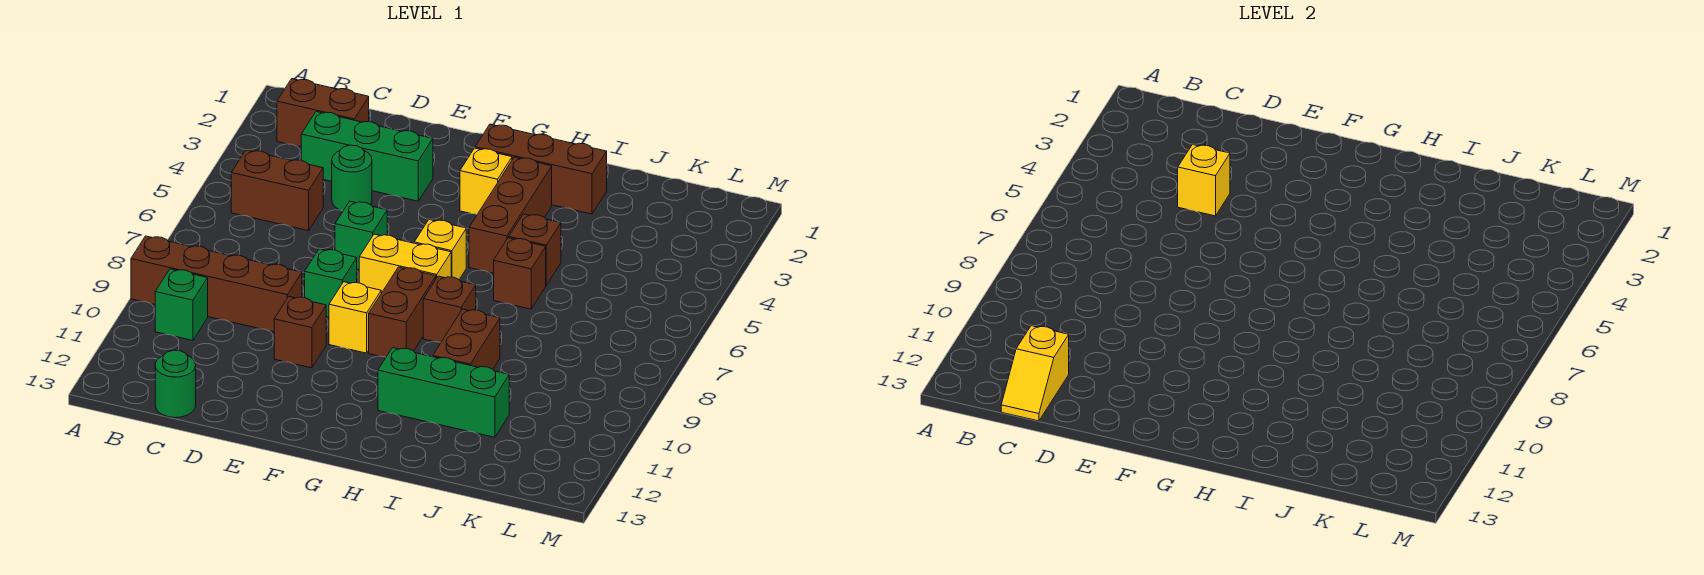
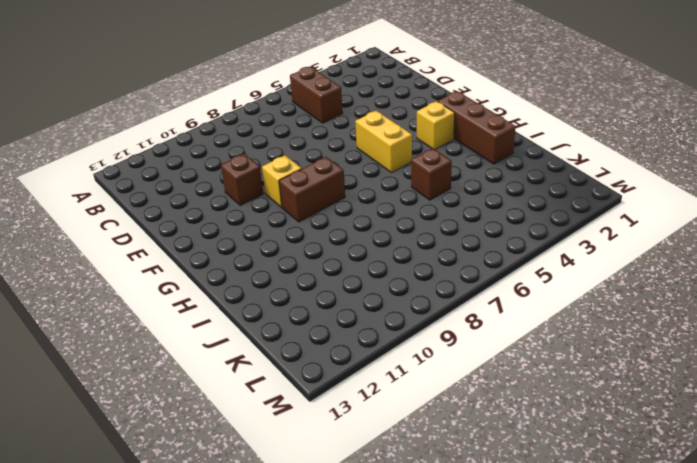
yellow brick F5:G5 level 1 -> yellow brick F7:G7 level 1
none -> brown brick A9:D9 level 1
none -> brown brick B2:C2 level 1
none -> green brick B10 level 1

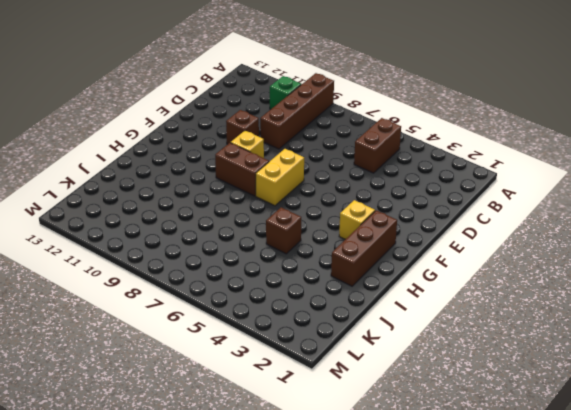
none -> brown brick B2:C2 level 1
none -> green brick C3:E3 level 1
none -> green round brick C13 level 1

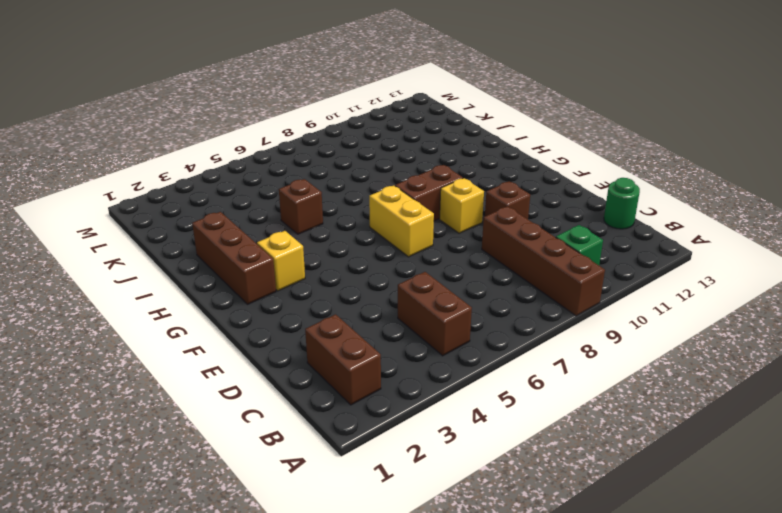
none -> green brick C3:E3 level 1
none -> green round brick D4 level 1
none -> green brick E6 level 1

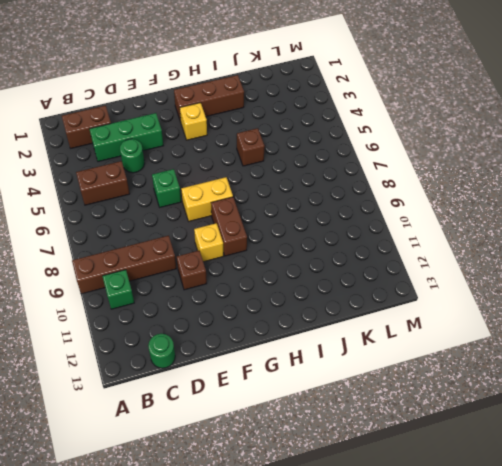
none -> green brick E8 level 1
none -> yellow brick G6 level 1
none -> brown brick H3:H5 level 1

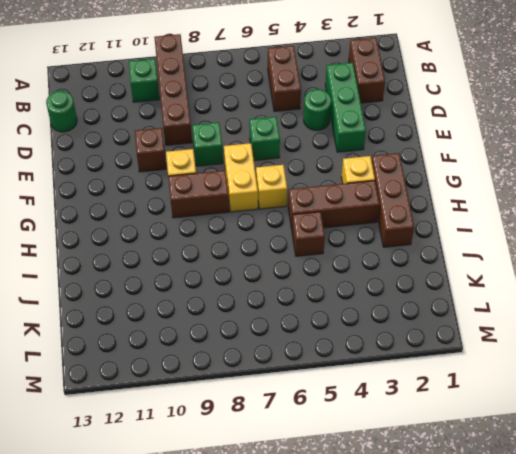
none -> brown brick H8 level 1
none -> green brick H11:J11 level 1
none -> brown brick I6 level 1

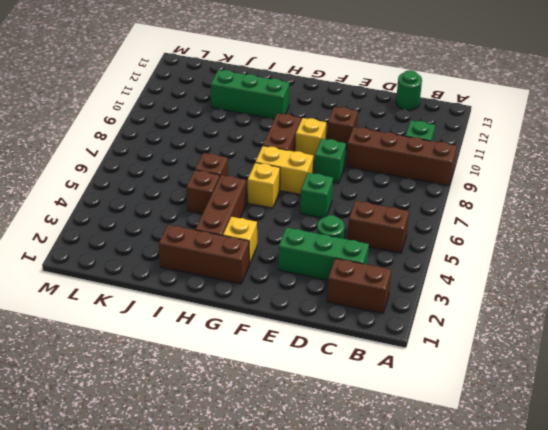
none -> brown brick H8 level 1
none -> brown brick I9:I10 level 1
none -> yellow slope C12:C13 level 2 top 12

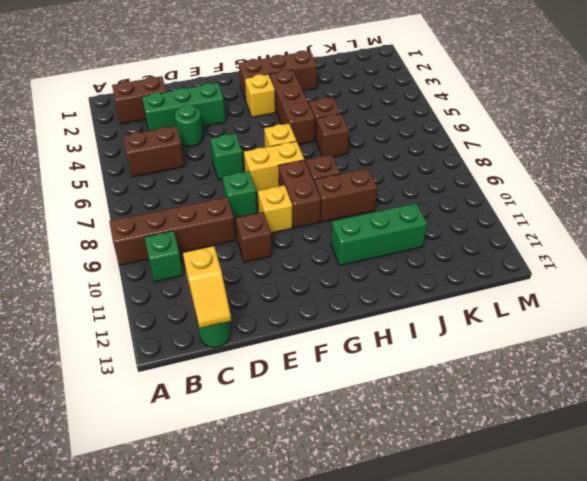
brown brick H9:I9 level 1 -> brown brick I9:I10 level 1
none -> yellow brick D4 level 2

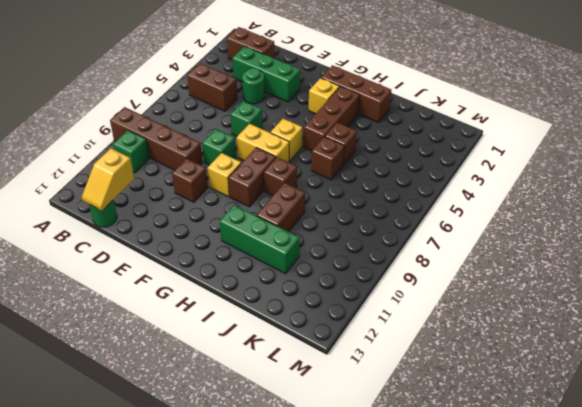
none -> yellow brick D4 level 2

